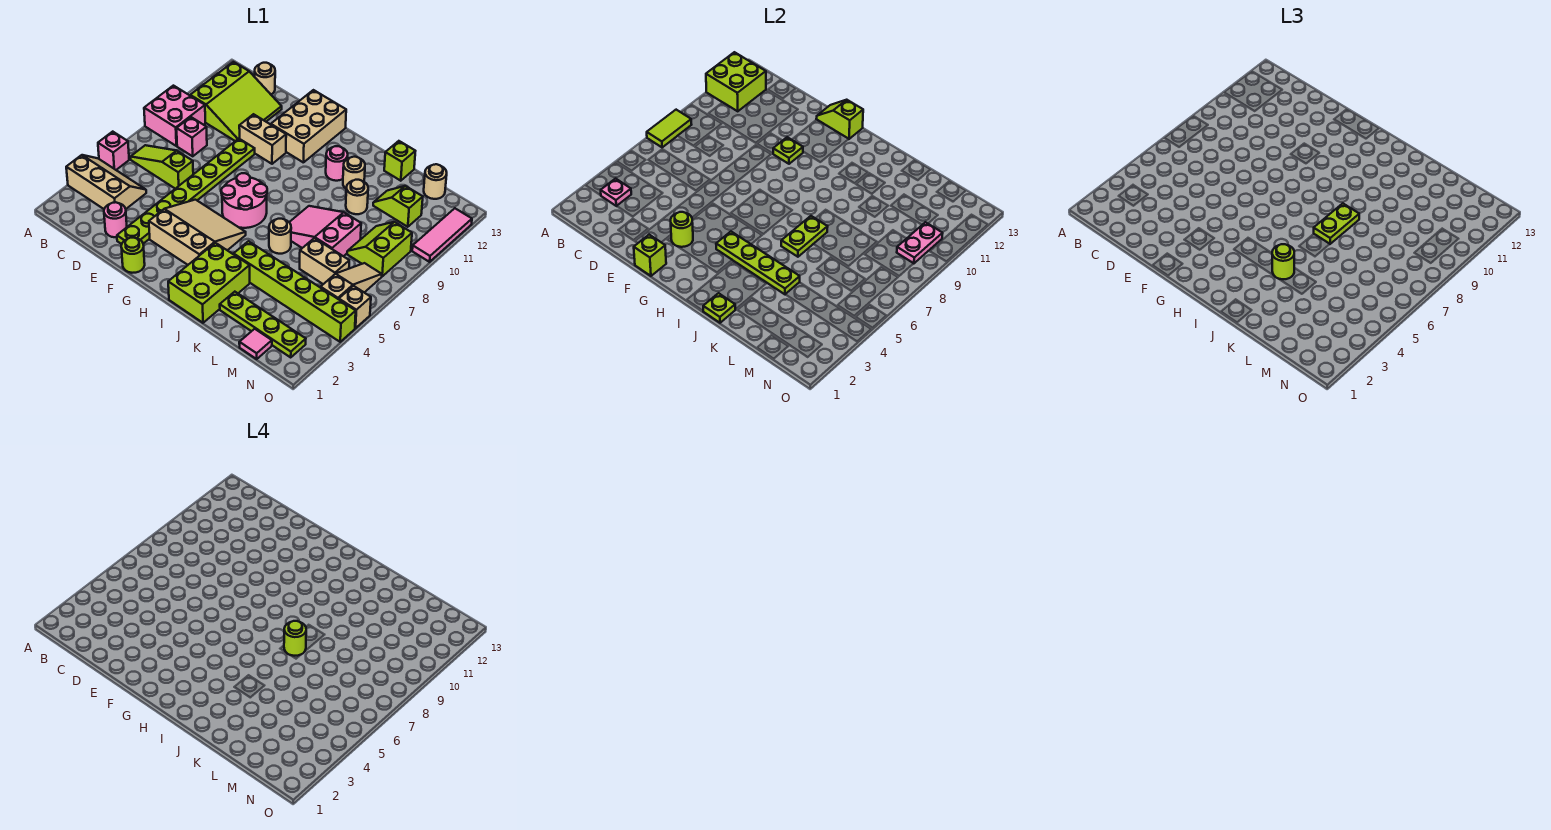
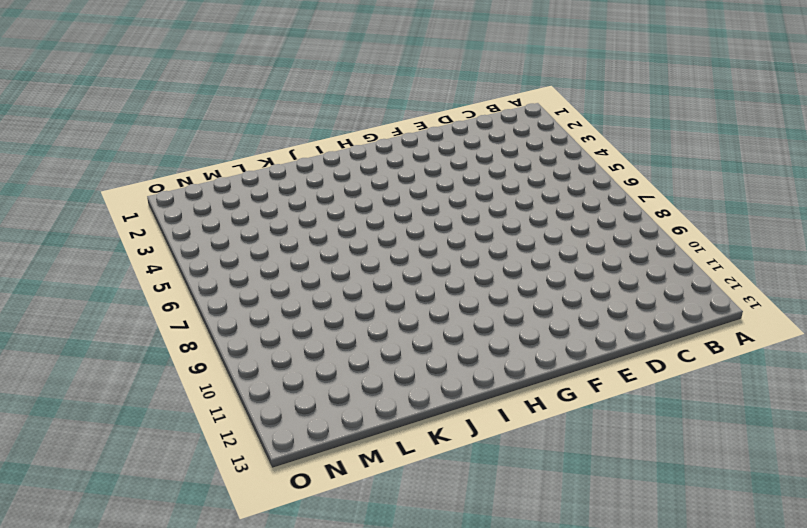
none -> tan slope A3:C4 level 1 top 3
none -> pink brick A5 level 1
none -> pink brick A8:B9 level 1
none -> lime slope B6:D6 level 1 top D

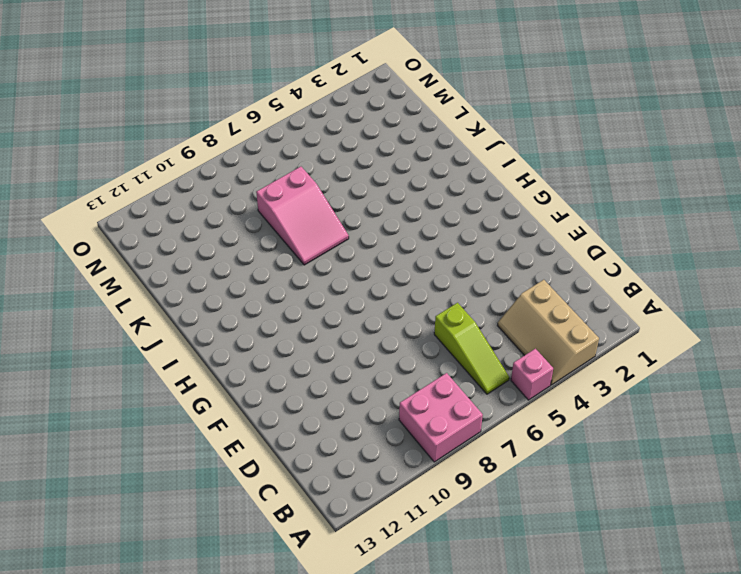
none -> lime slope B10:D12 level 1 top B
none -> pink brick C8 level 1
none -> tan round brick C13 level 1
none -> pink round brick D2 level 1

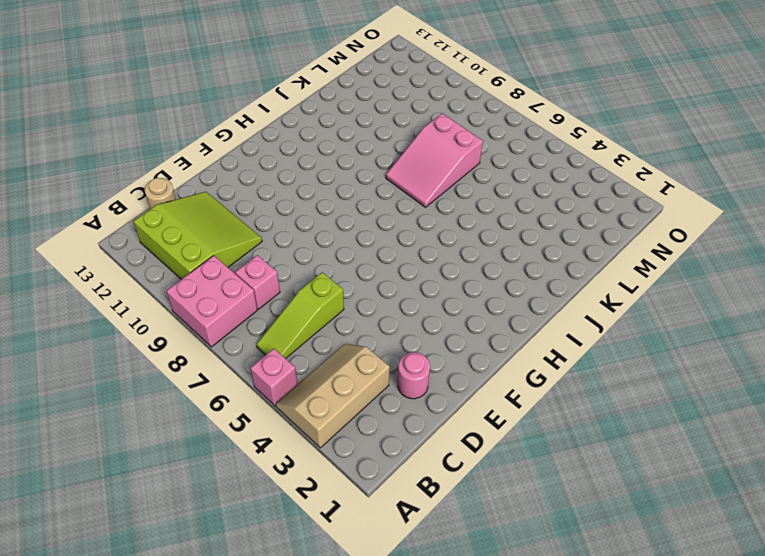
none -> lime plate E2:E9 level 1
none -> tan brick E10:F10 level 1
none -> lime round brick F1 level 1
none -> tan slope F3:H5 level 1 top 3

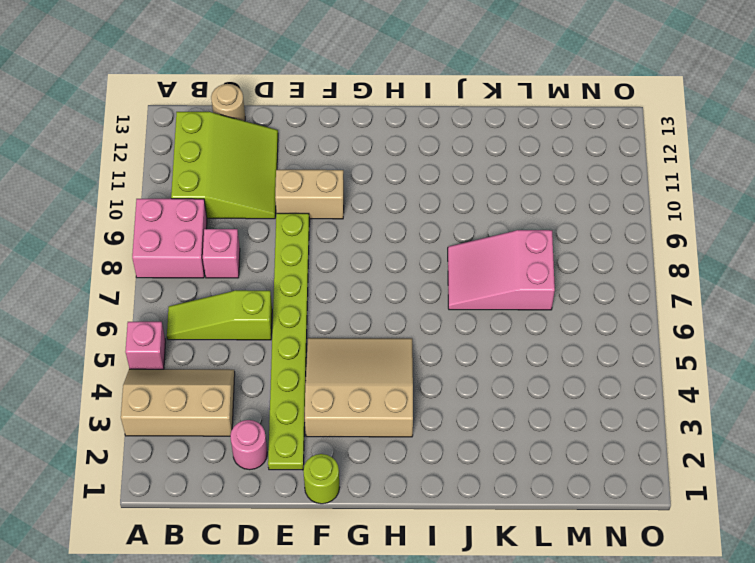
none -> tan brick F11:G13 level 1
none -> pink round brick G6:H7 level 1
none -> lime brick I1:J3 level 1
none -> pink round brick I11 level 1

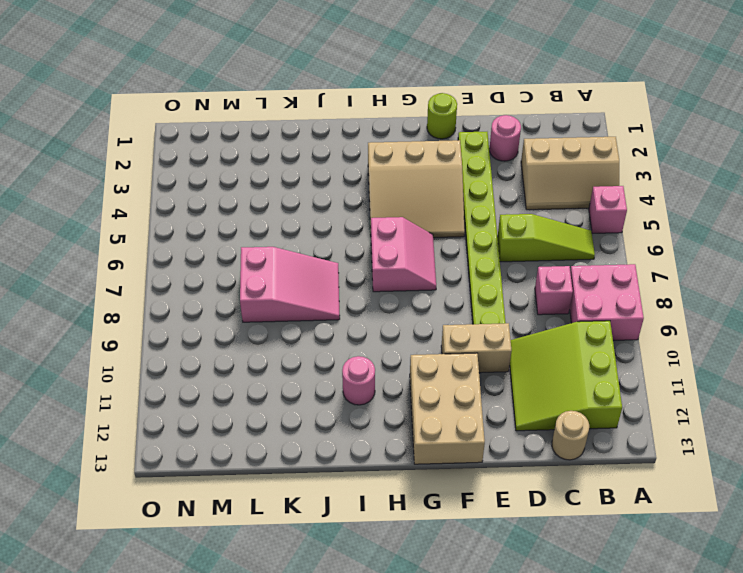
pink slope G6:H7 level 1 top H -> pink round brick G6:H7 level 1
none -> lime brick I1:J3 level 1
none -> lime brick J4:O4 level 1
none -> tan round brick J6 level 1
none -> tan round brick J11 level 1

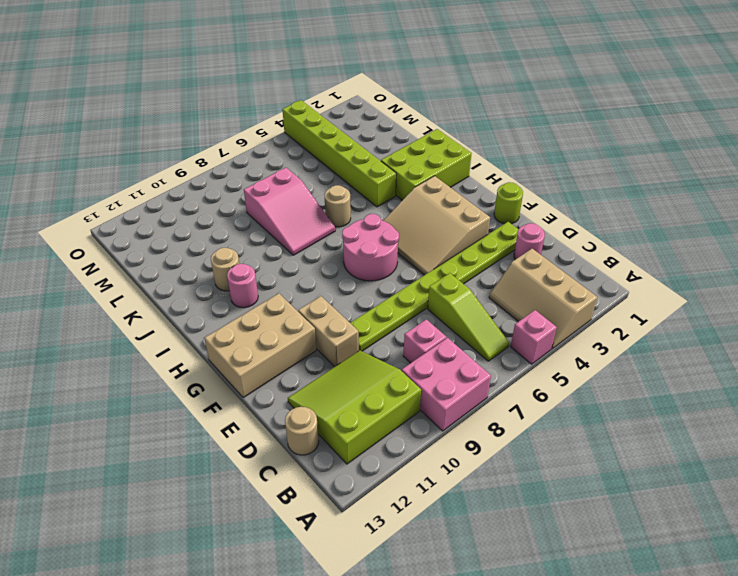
none -> lime plate K2:N2 level 1
none -> tan round brick K10 level 1
none -> lime brick K13 level 1
none -> tan brick L6:M6 level 1

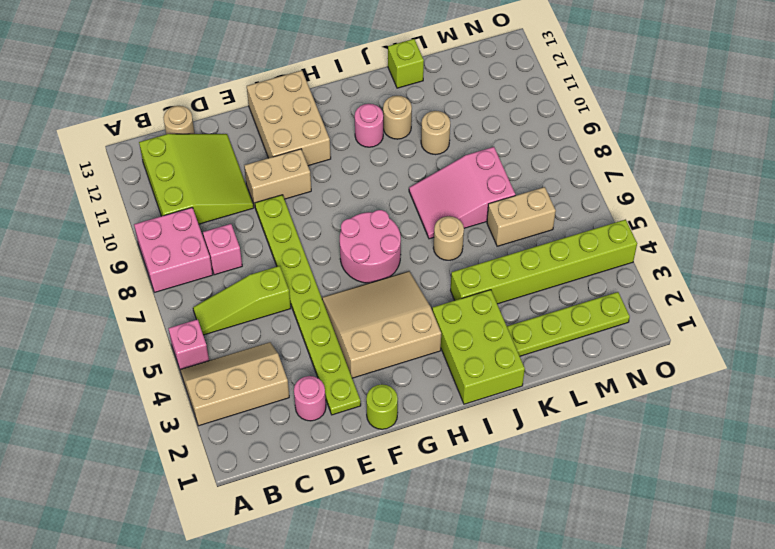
none -> lime slope L11:M11 level 1 top M
none -> pink tile M1 level 1
none -> lime slope M8:N9 level 1 top N
none -> tan round brick M13 level 1

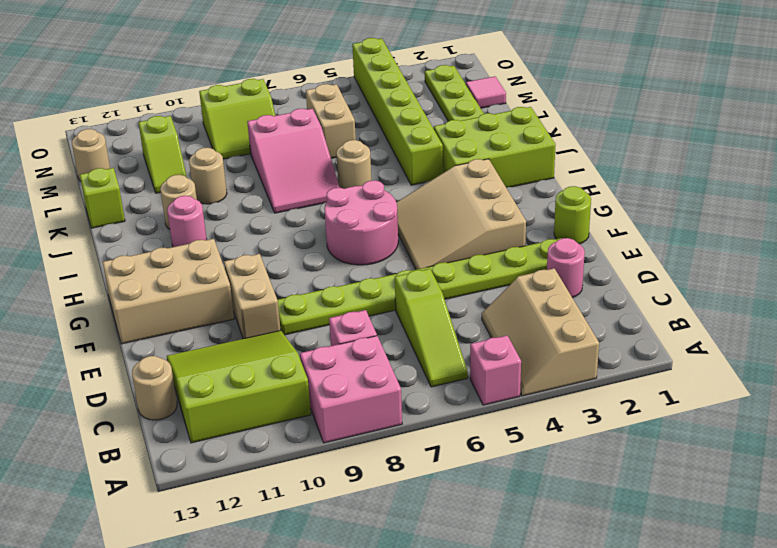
none -> tan slope N5:N7 level 1 top 5
none -> tan brick O5 level 1
none -> pink tile O10:O12 level 1
none -> lime tile A7:A8 level 2

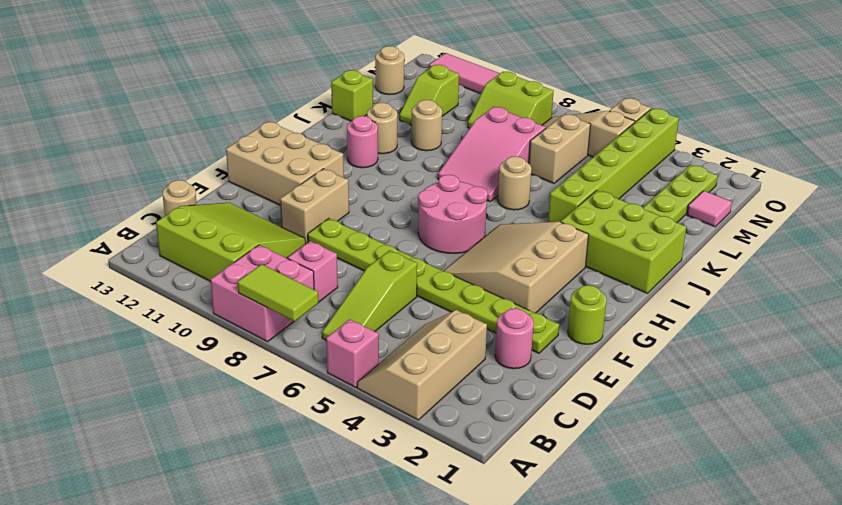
none -> lime brick A11:B12 level 2
none -> pink plate B3 level 2
none -> lime brick F1 level 2
none -> lime round brick F3 level 2

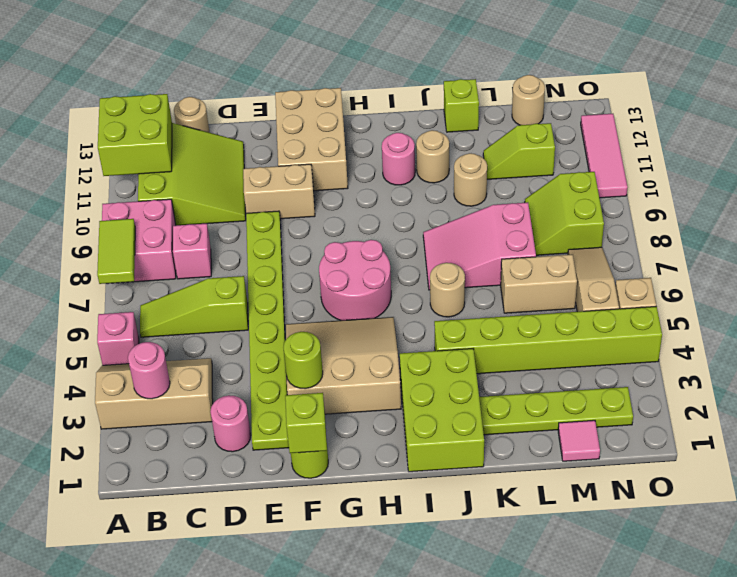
pink round brick B3 level 2 -> pink plate B3 level 2
none -> lime plate F10 level 2
none -> lime slope F13:G13 level 2 top G
none -> lime plate H4:K4 level 2
none -> lime plate J1 level 2

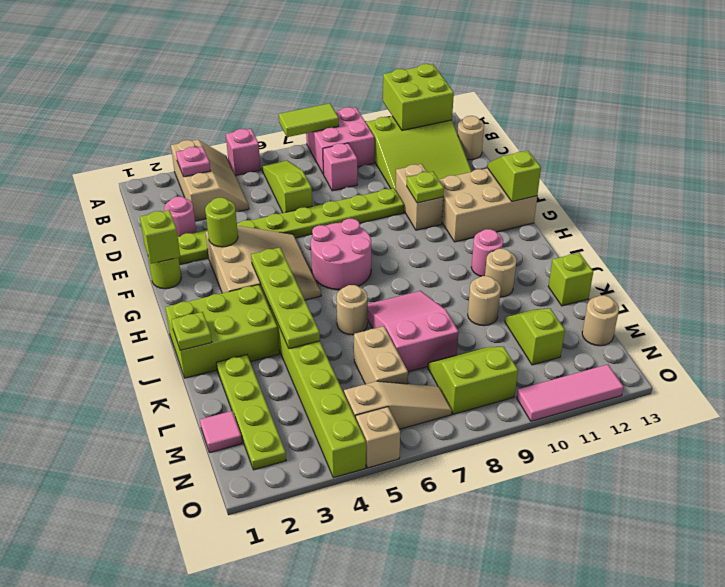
none -> lime plate J6:J7 level 2
none -> pink plate N9:N10 level 2
none -> lime round brick J4 level 3
none -> lime plate J7:J8 level 3

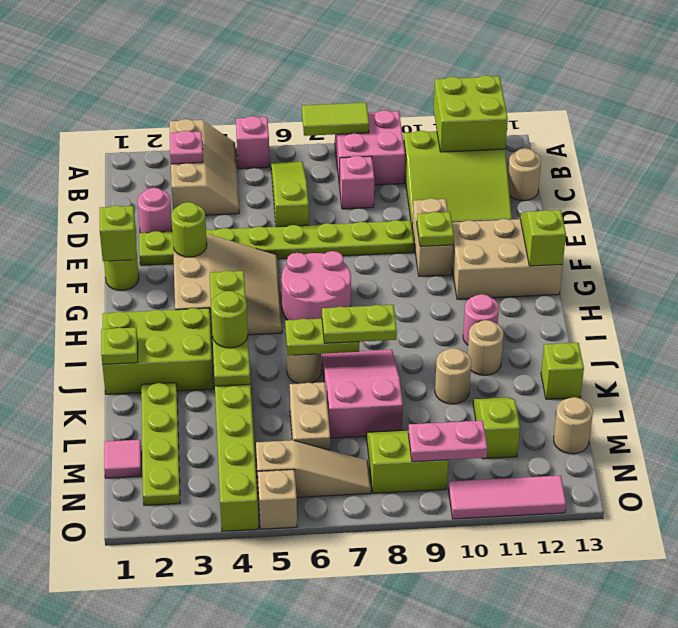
none -> lime round brick J7 level 4

